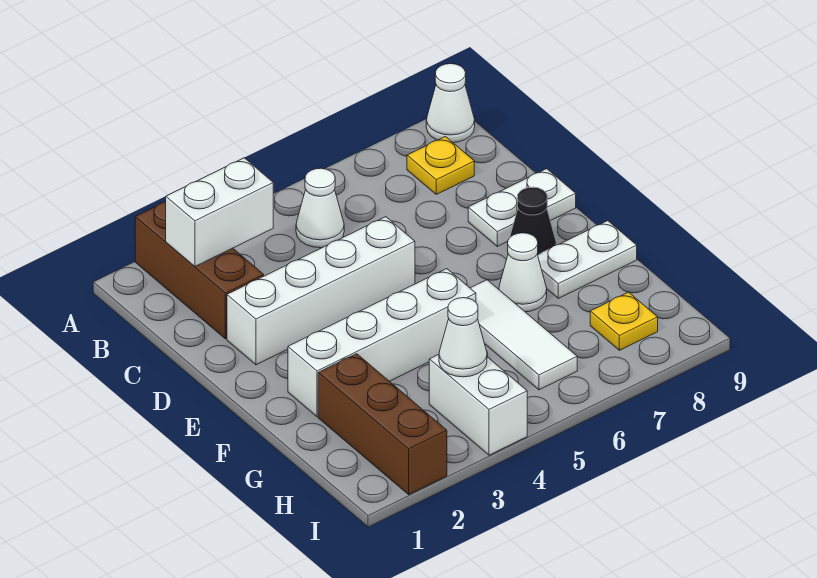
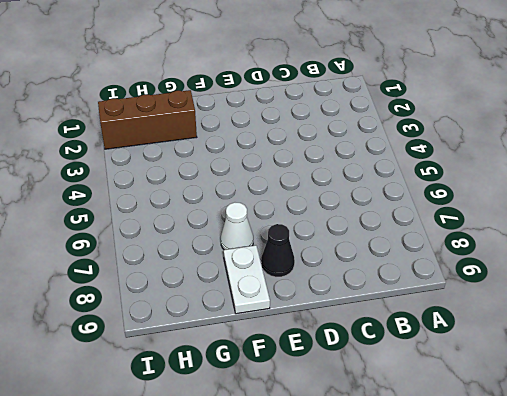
none -> brown brick A2:C2 level 1
none -> white cone A9 level 1
none -> white cone B5 level 1

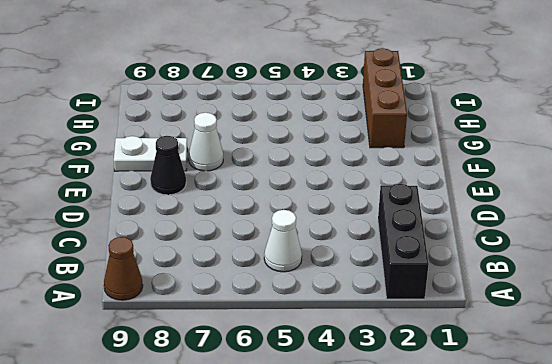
black brick A2:C2 level 1 -> brown brick A2:C2 level 1
brown cone A9 level 1 -> white cone A9 level 1
none -> yellow plate B8 level 1
none -> white brick D2:D5 level 1
none -> white plate D8:D9 level 1

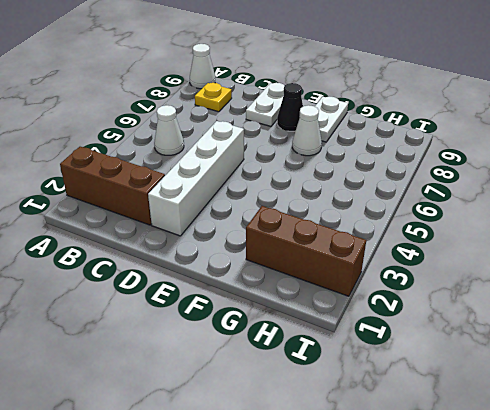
none -> white brick F2:F5 level 1
none -> white tile F6:H6 level 1
none -> white brick H4:I4 level 1

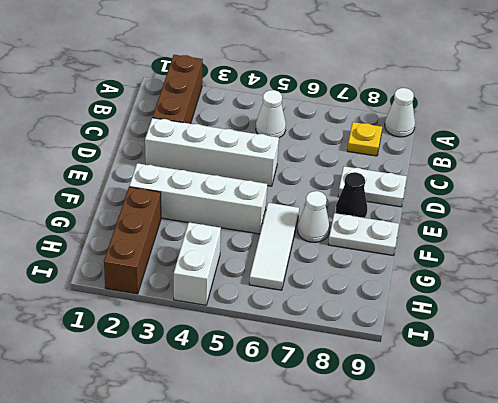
none -> yellow plate H8 level 1
none -> white brick B2:B3 level 2
none -> white cone H4 level 2

